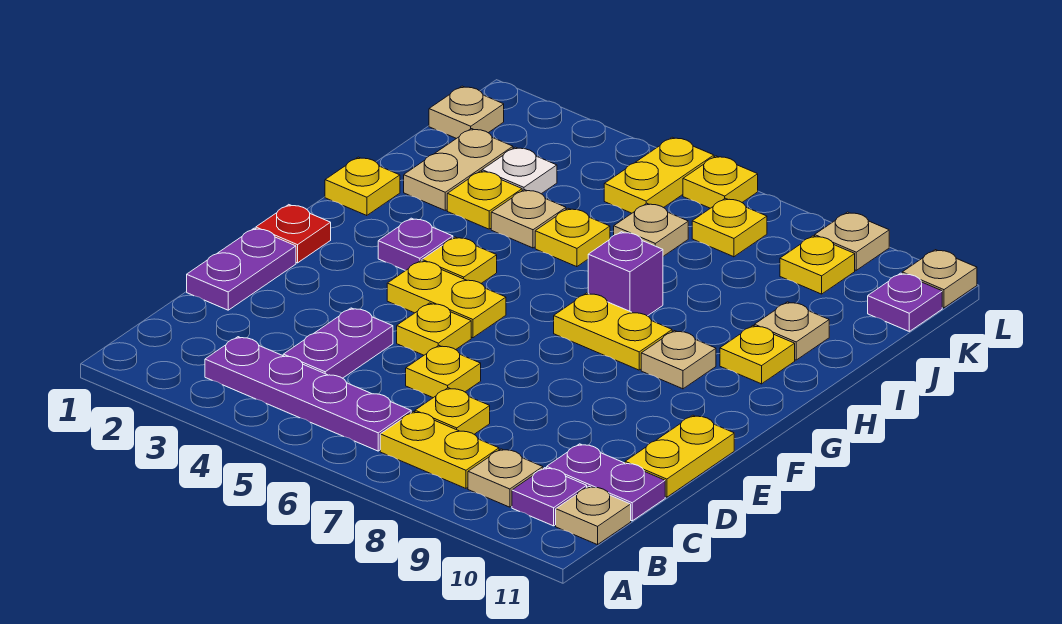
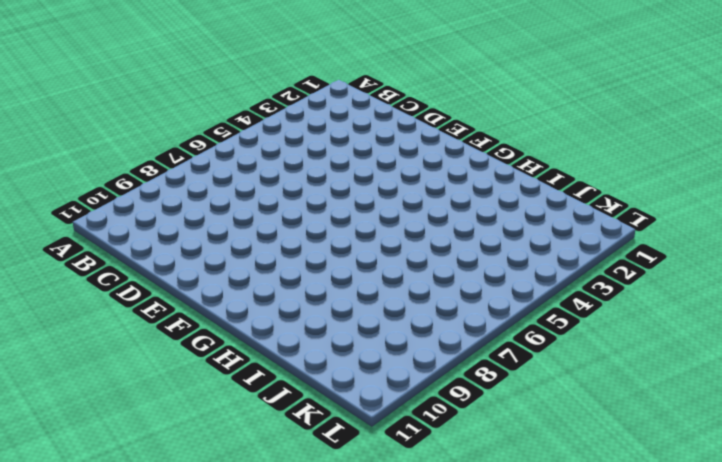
none -> purple plate B3:B6 level 1
none -> yellow plate B7:B8 level 1
none -> tan plate B9 level 1
none -> purple plate B10 level 1

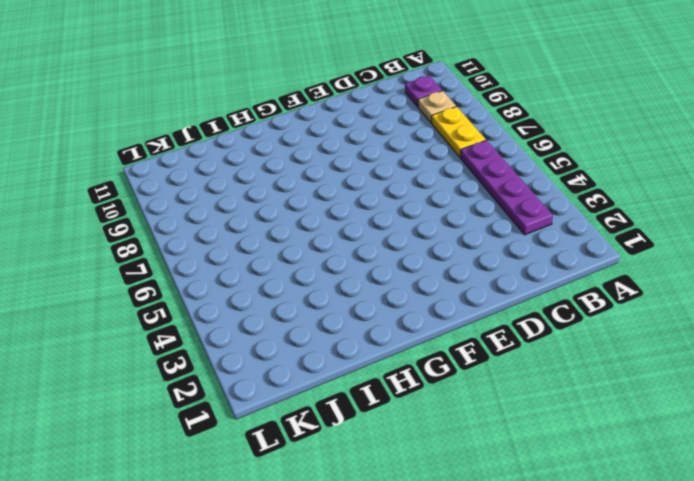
none -> tan plate B11 level 1
none -> purple plate C4:D4 level 1
none -> yellow plate C7 level 1
none -> purple plate C10:C11 level 1

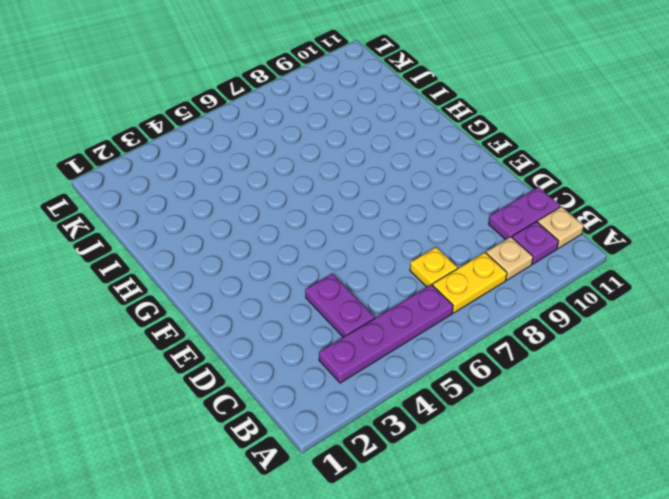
none -> purple plate D1:E1 level 1
none -> yellow plate D6 level 1
none -> yellow plate D11:E11 level 1
none -> yellow plate E5 level 1

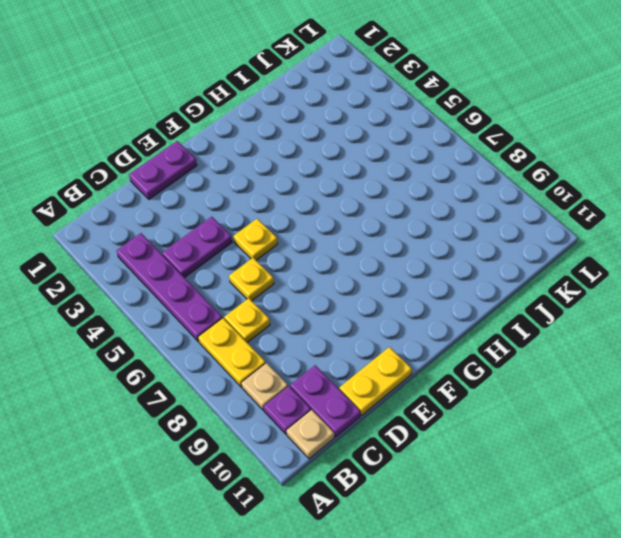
none -> red plate F1 level 1
none -> yellow plate F4:F5 level 1
none -> purple plate G3 level 1
none -> yellow plate G4 level 1

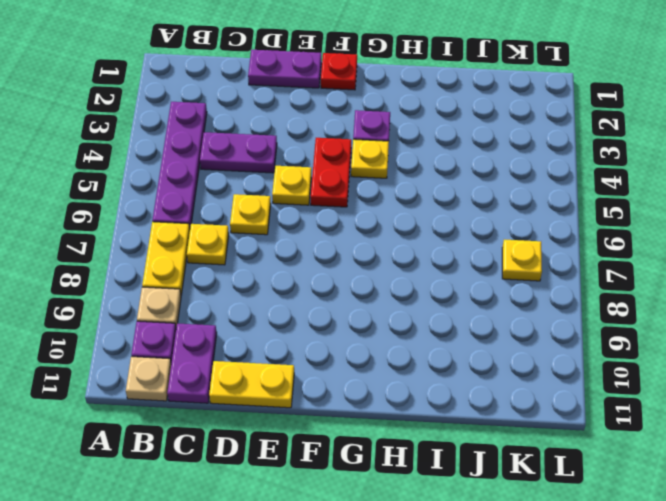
red plate F4:F5 level 1 -> yellow plate F4:F5 level 1
none -> yellow plate G7:G8 level 1
none -> tan plate G9 level 1
none -> yellow plate H1 level 1
none -> purple brick H7 level 1

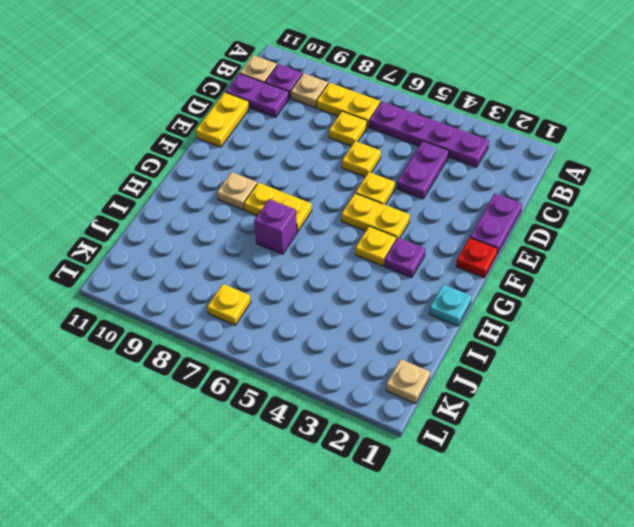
cyan plate H1 level 1 -> yellow plate H1 level 1
none -> yellow plate H10 level 1
none -> tan plate I2:J2 level 1
none -> yellow plate I3 level 1
none -> tan plate I4 level 1

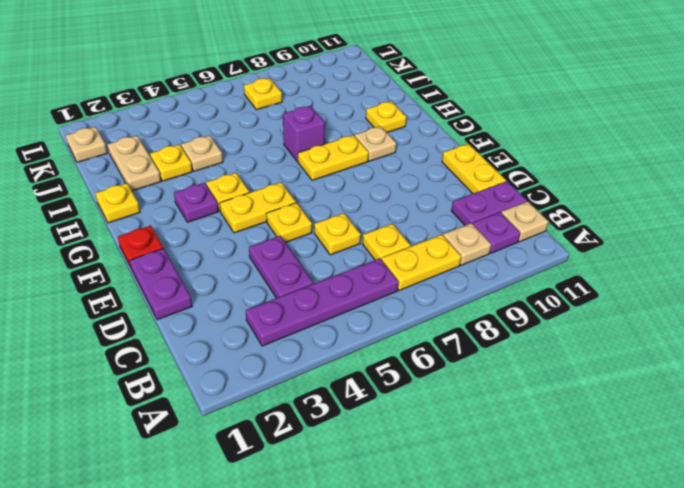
none -> yellow plate I5 level 1
none -> tan plate I10 level 1
none -> white plate J3 level 1
none -> tan plate J6 level 1

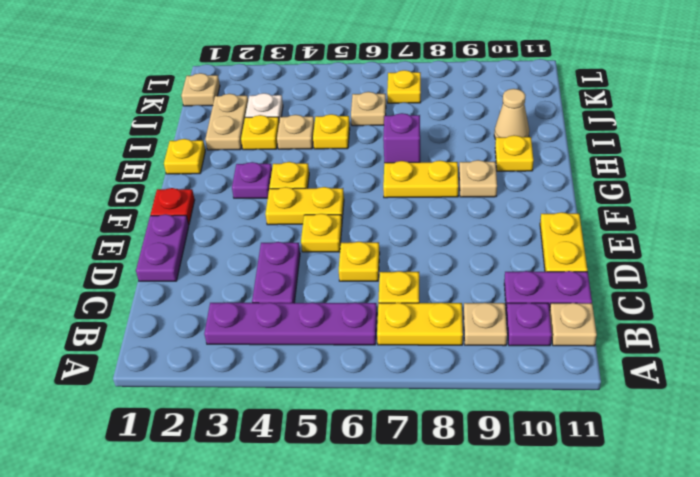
tan cone I10 level 1 -> tan plate I10 level 1
none -> yellow plate K5:L5 level 1
none -> yellow plate K9 level 1
none -> purple plate K11 level 1
none -> yellow plate L6 level 1

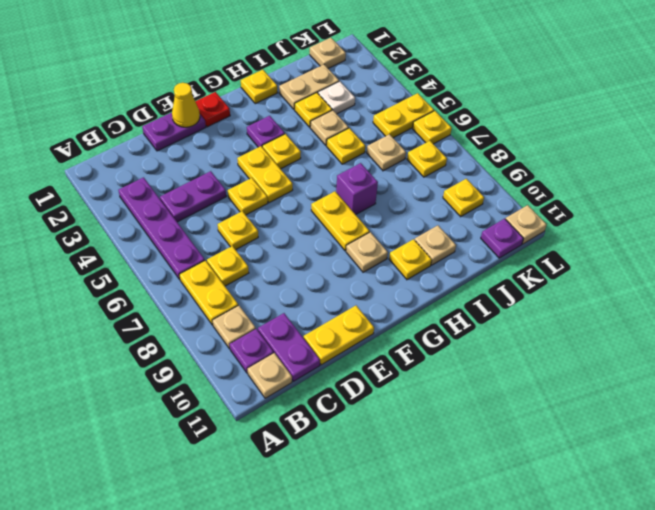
yellow cone E1 level 2 -> none
none -> tan plate L9 level 1

